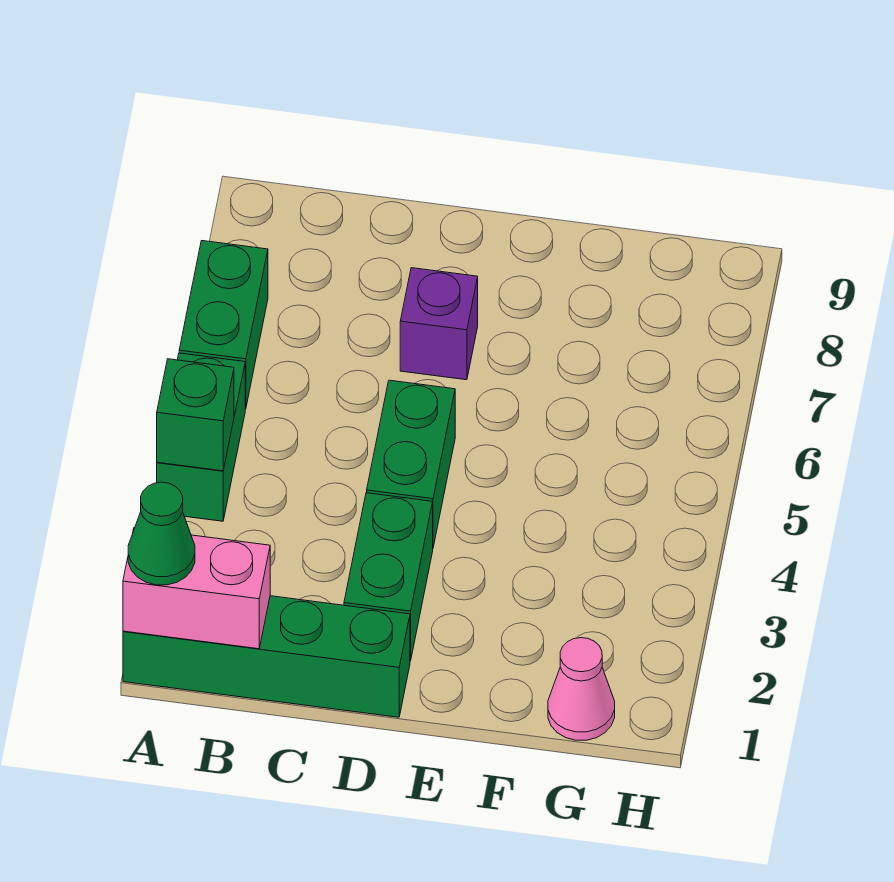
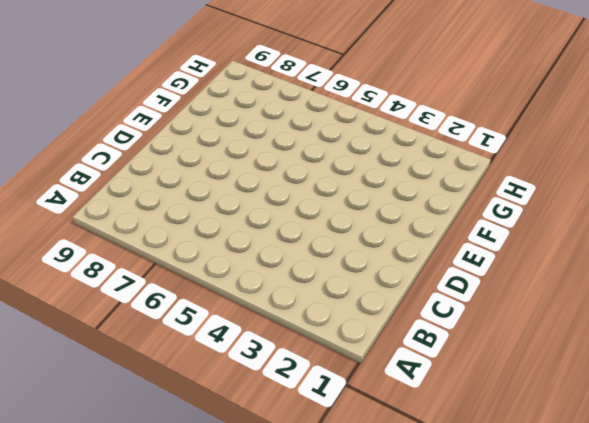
none -> green brick A1:D1 level 1
none -> green brick A4:A5 level 1

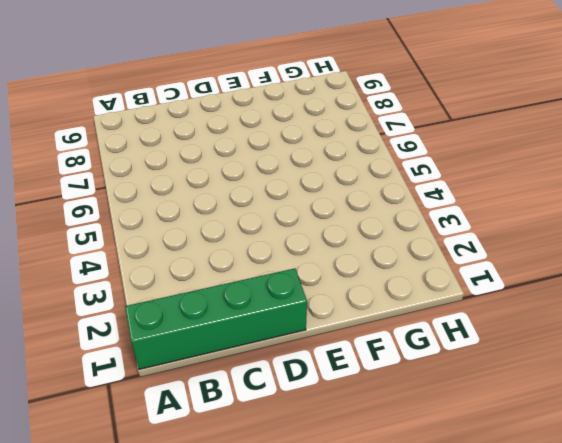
none -> green brick A4:A5 level 1
none -> green brick A6:A7 level 1

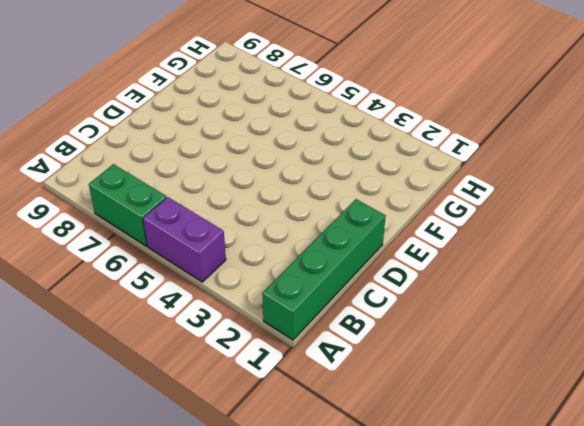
purple brick A4:A5 level 1 -> green brick A4:A5 level 1
none -> green brick D2:D3 level 1
none -> green brick D4:D5 level 1

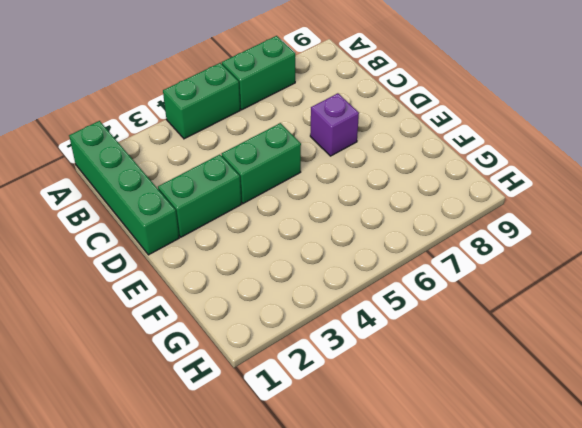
none -> pink cone G1 level 1
none -> pink brick A1:B1 level 2

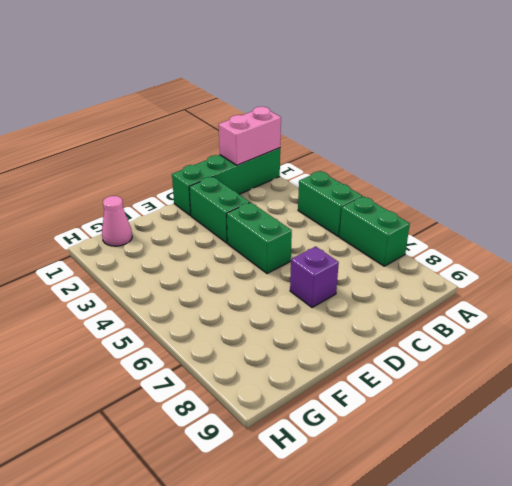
none -> green brick A4 level 2
none -> green cone A1 level 3

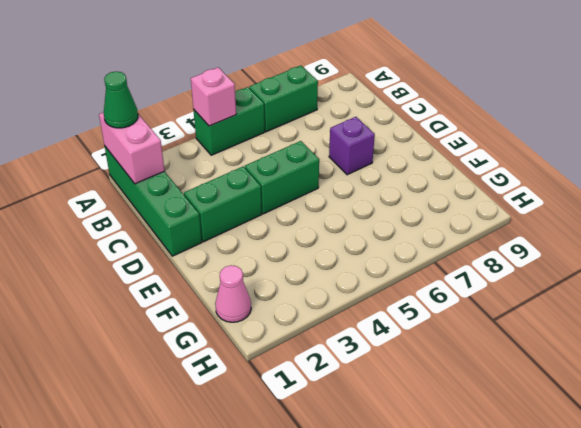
pink brick A4 level 2 -> green brick A4 level 2

